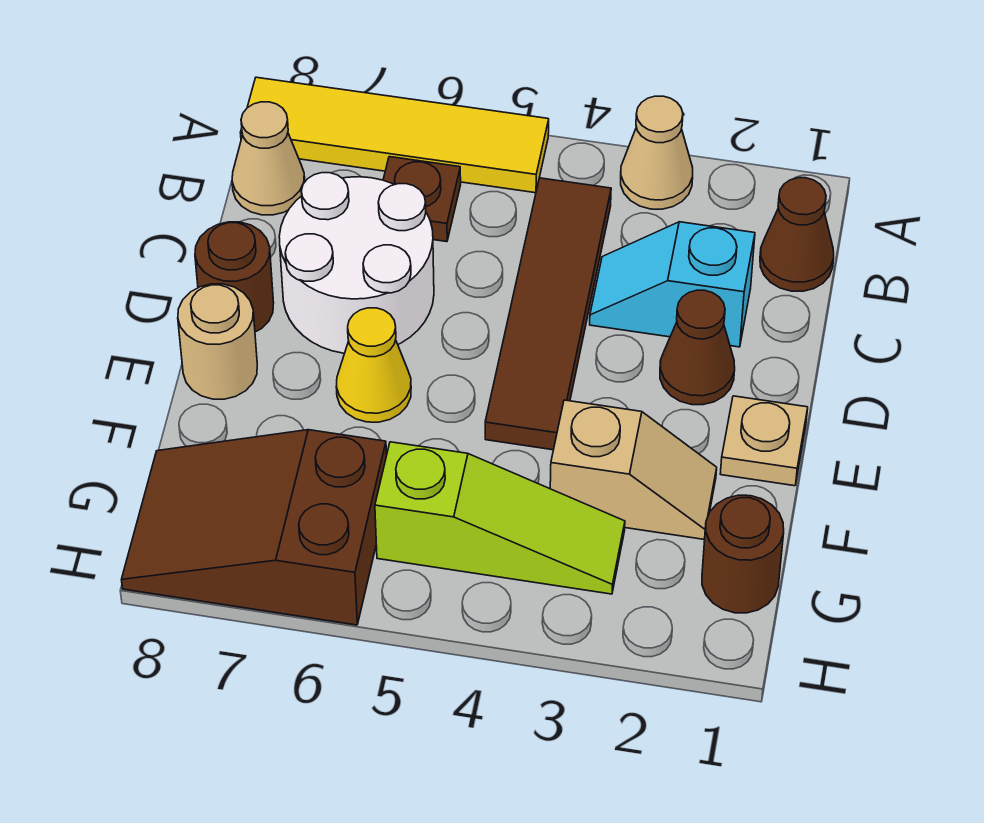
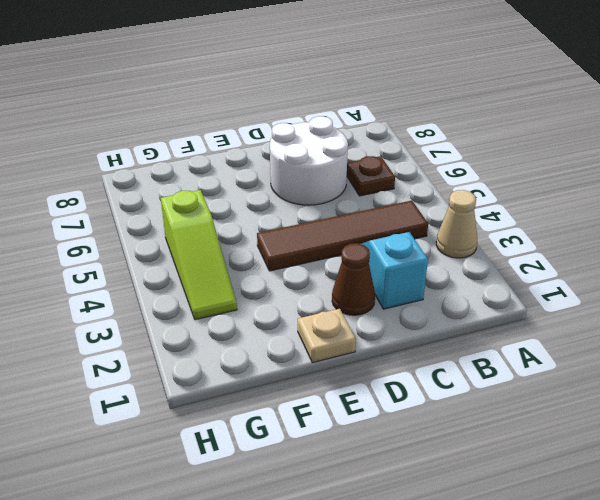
none -> yellow tile A5:A8 level 1
none -> brown cone B1 level 1
none -> tan cone B8 level 1

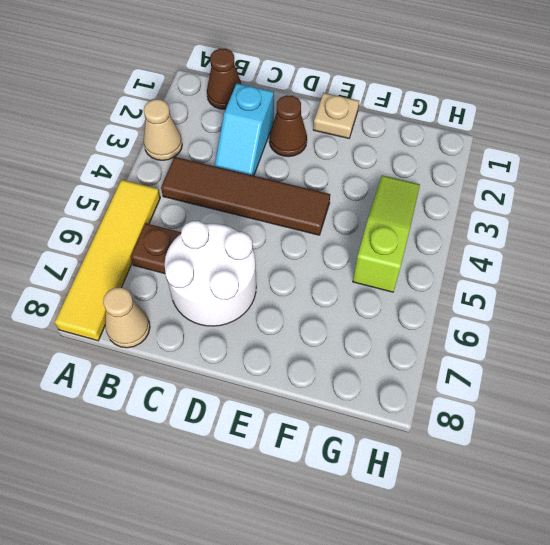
none -> brown round brick D8 level 1
none -> yellow cone E6 level 1
none -> tan round brick E8 level 1

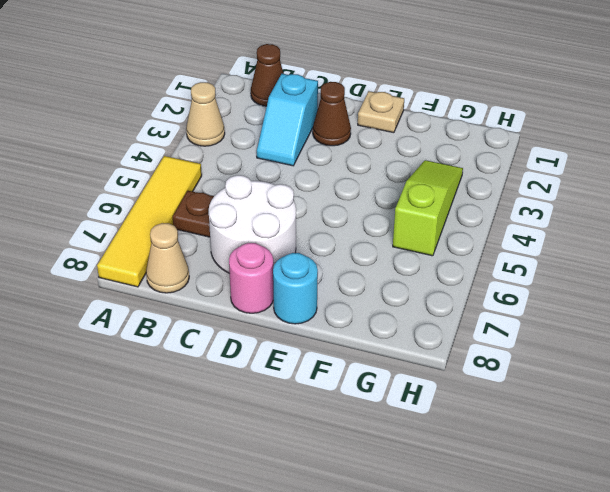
pink round brick D8 level 1 -> brown round brick D8 level 1
cyan round brick E8 level 1 -> tan round brick E8 level 1
none -> brown tile B4:E4 level 1
none -> yellow cone E6 level 1
none -> tan slope F2:F3 level 1 top 3

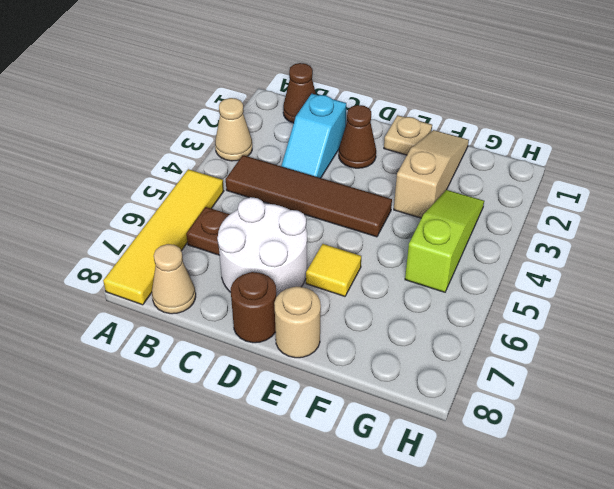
yellow tile E6 level 1 -> yellow cone E6 level 1
tan slope F1:F3 level 1 top 3 -> tan slope F2:F3 level 1 top 3
none -> brown round brick G1 level 1
none -> brown slope G6:H8 level 1 top 6

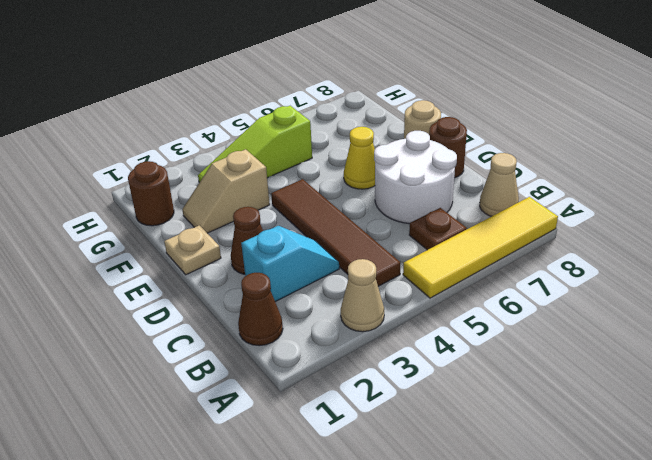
none -> brown slope G6:H8 level 1 top 6

